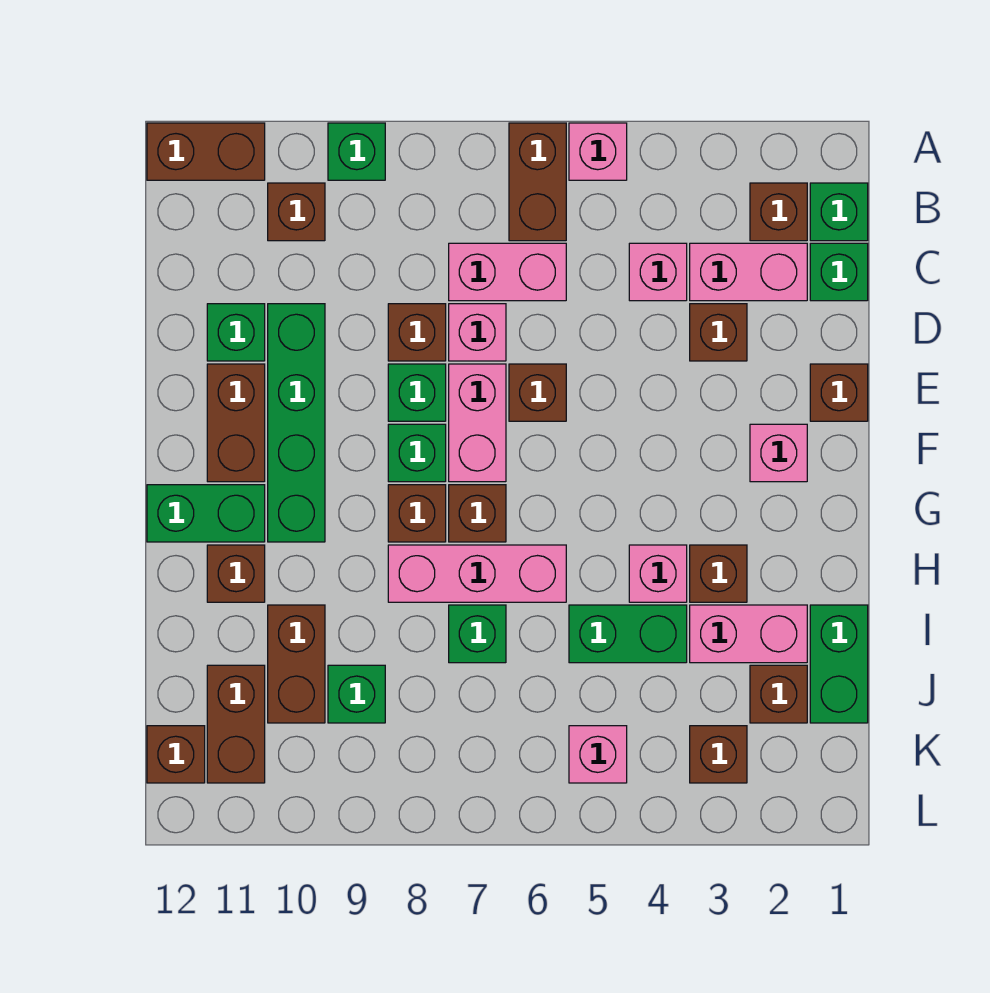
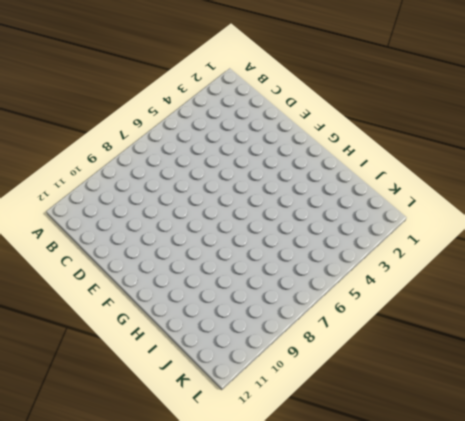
none -> pink brick A5 level 1
none -> brown brick A6:B6 level 1
none -> green brick A9 level 1
none -> brown brick A11:A12 level 1

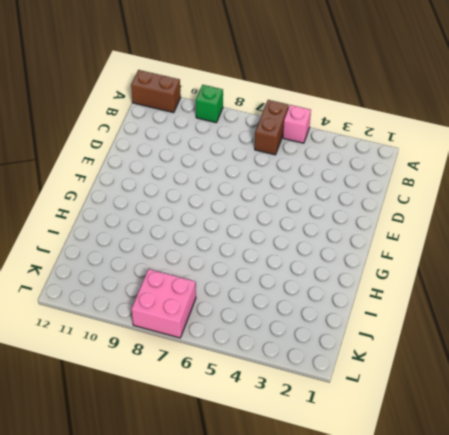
pink brick K7:L8 level 1 -> none
none -> green brick B1 level 1
none -> brown brick B2 level 1
none -> brown brick B10 level 1
none -> green brick C1 level 1

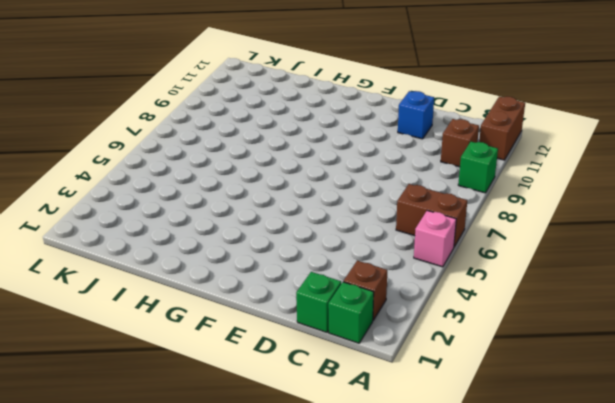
blue brick D11 level 1 -> green brick D11 level 1
none -> pink brick C2:C3 level 1
none -> pink brick C4 level 1
none -> pink brick C6:C7 level 1
none -> brown brick D3 level 1

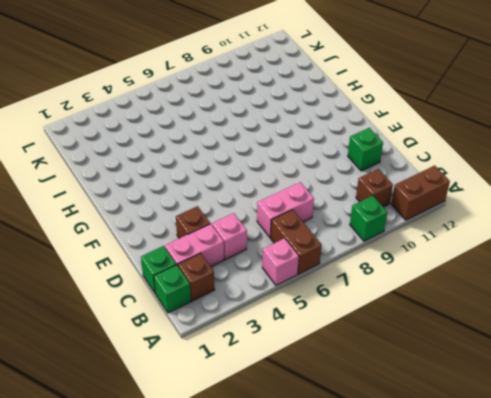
none -> pink brick D7 level 1
none -> brown brick D8 level 1
none -> green brick D10:G10 level 1
none -> brown brick E1 level 1

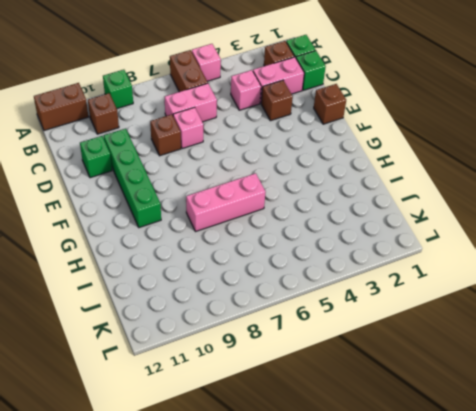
none -> brown brick E6 level 1
none -> pink brick E7:F7 level 1
none -> green brick E8 level 1
none -> brown brick E11:F11 level 1

